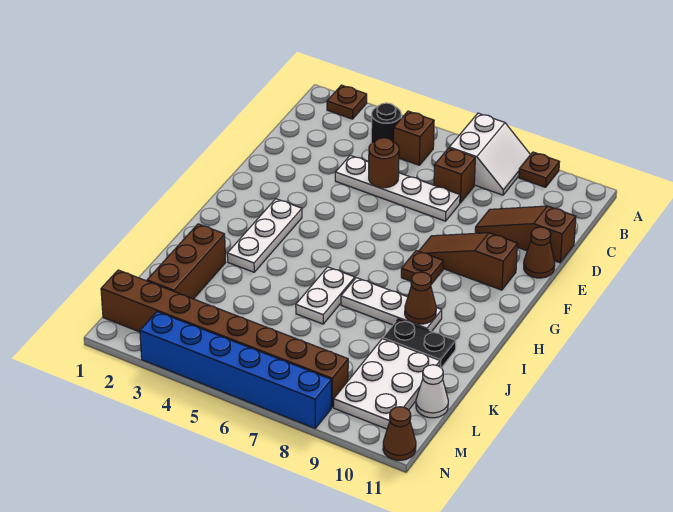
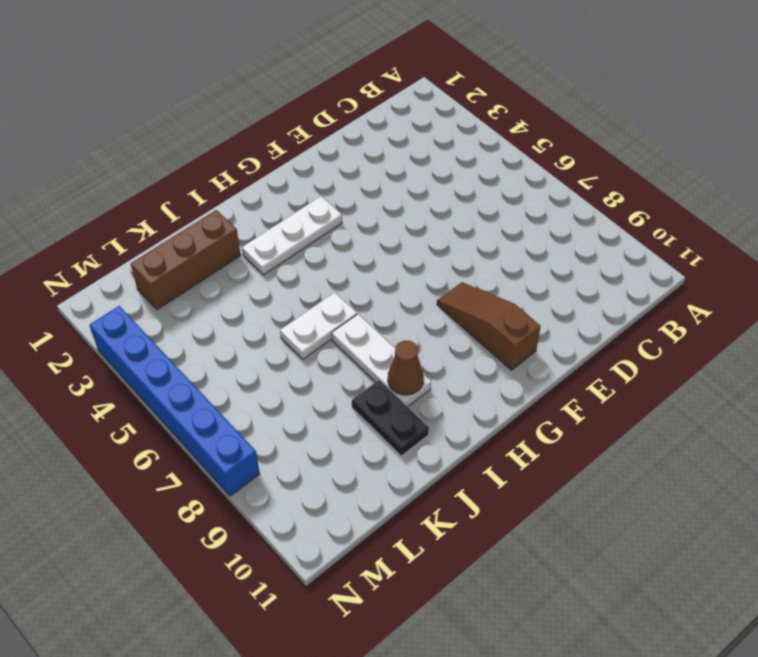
none -> brown plate A2 level 1
none -> white slope A7:B8 level 1 top 7
none -> brown plate A9 level 1

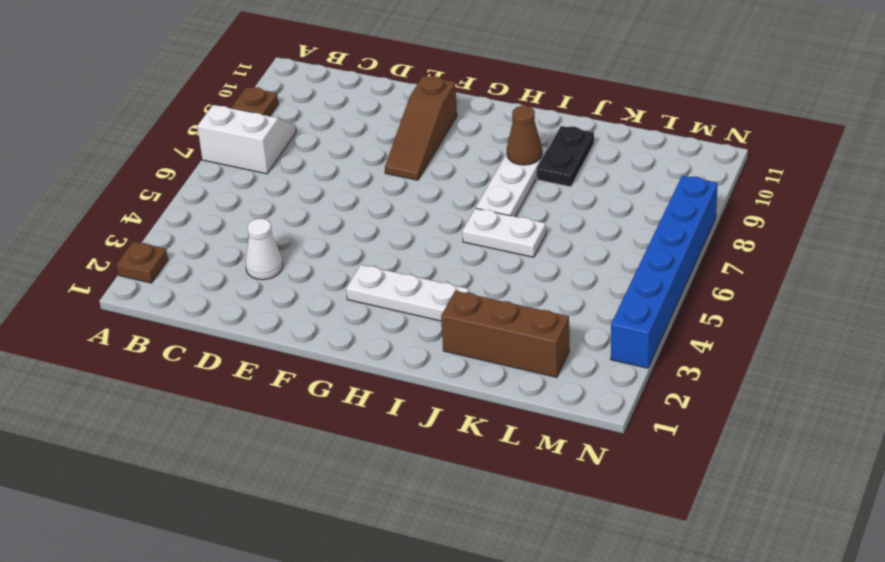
white cone D3 level 1 -> white cone L11 level 1
none -> black round brick B4 level 1
none -> brown brick B5 level 1
none -> brown brick C7 level 1

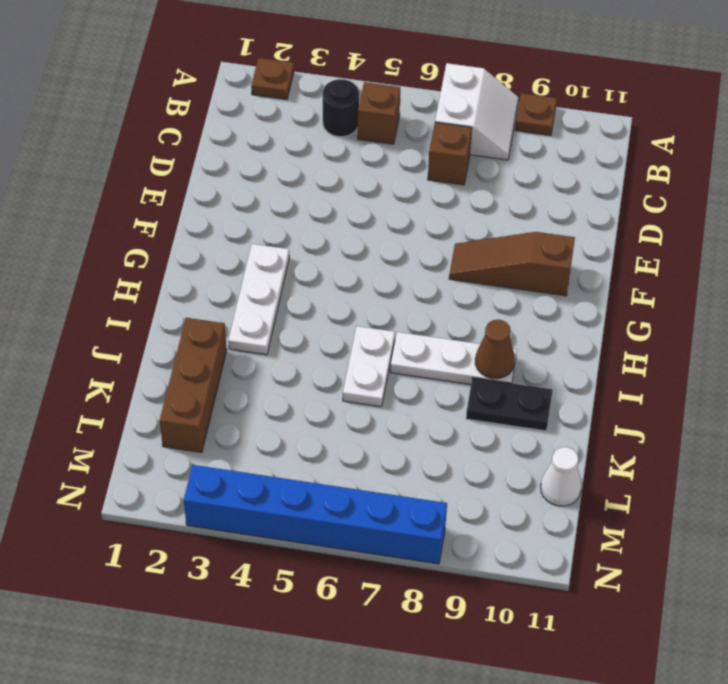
none -> white plate D4:D7 level 1
none -> brown slope D9:D11 level 1 top 11
none -> brown cone E11 level 1

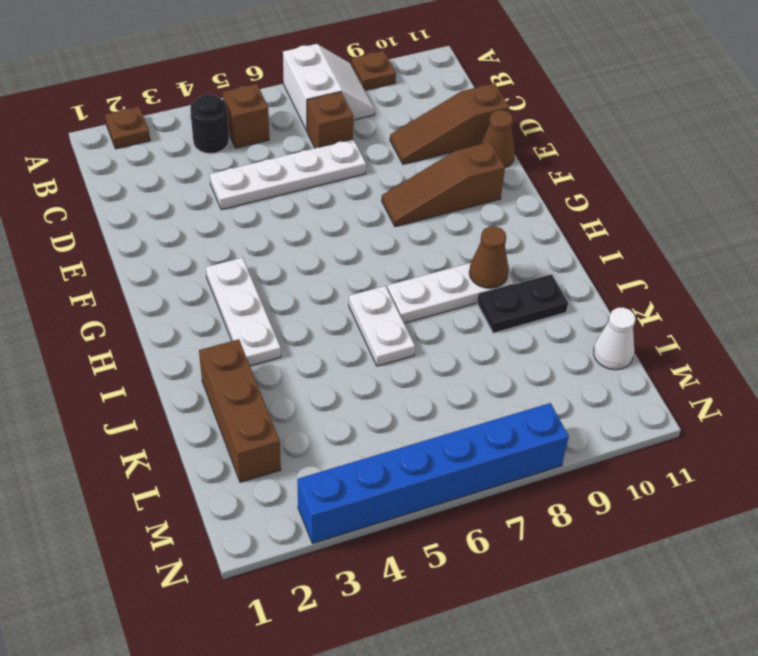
none -> brown plate G8 level 1
none -> white plate K9:M10 level 1
none -> brown brick M1:M8 level 1

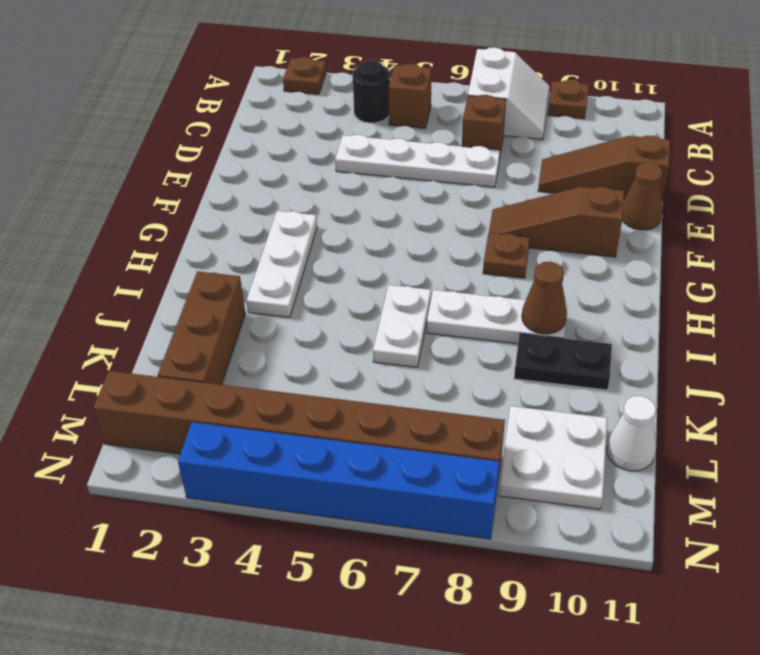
white plate L9:M10 level 1 -> white plate K9:M10 level 1
none -> brown cone N11 level 1
none -> brown round brick D5 level 2

